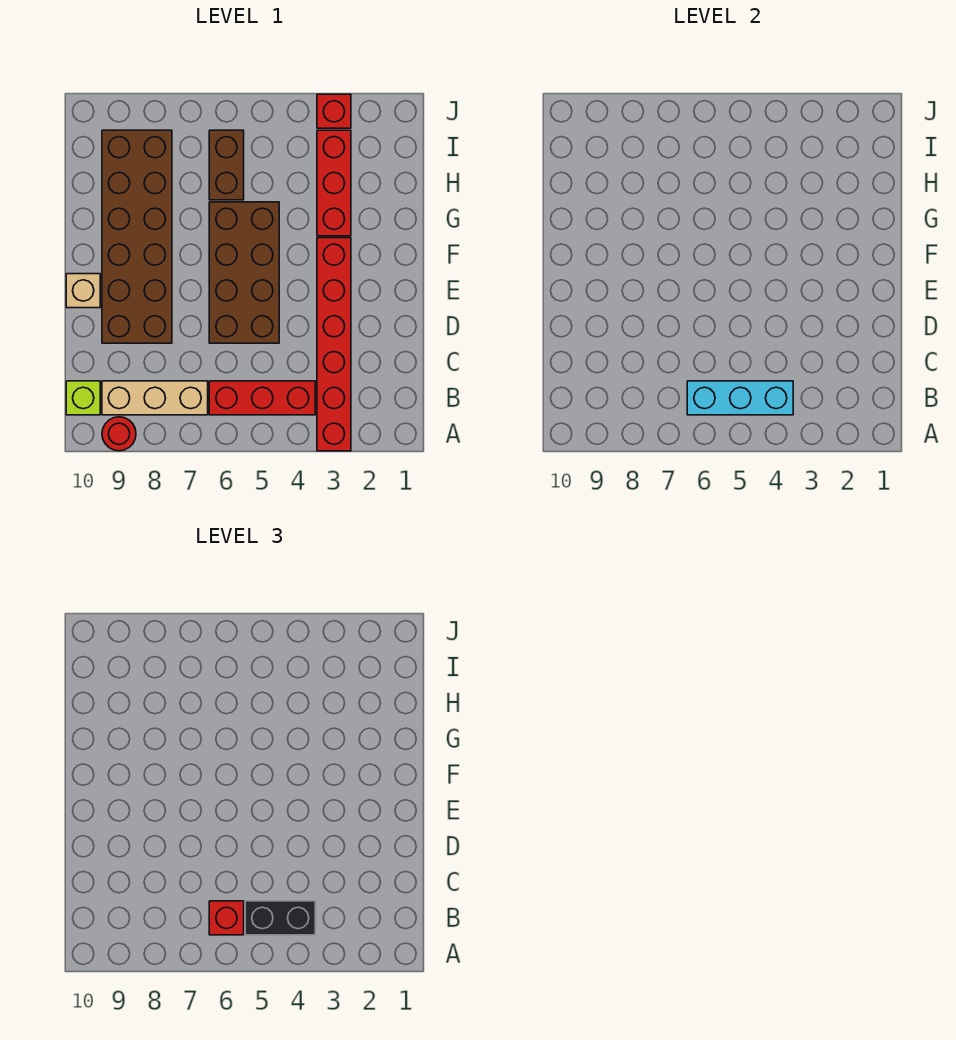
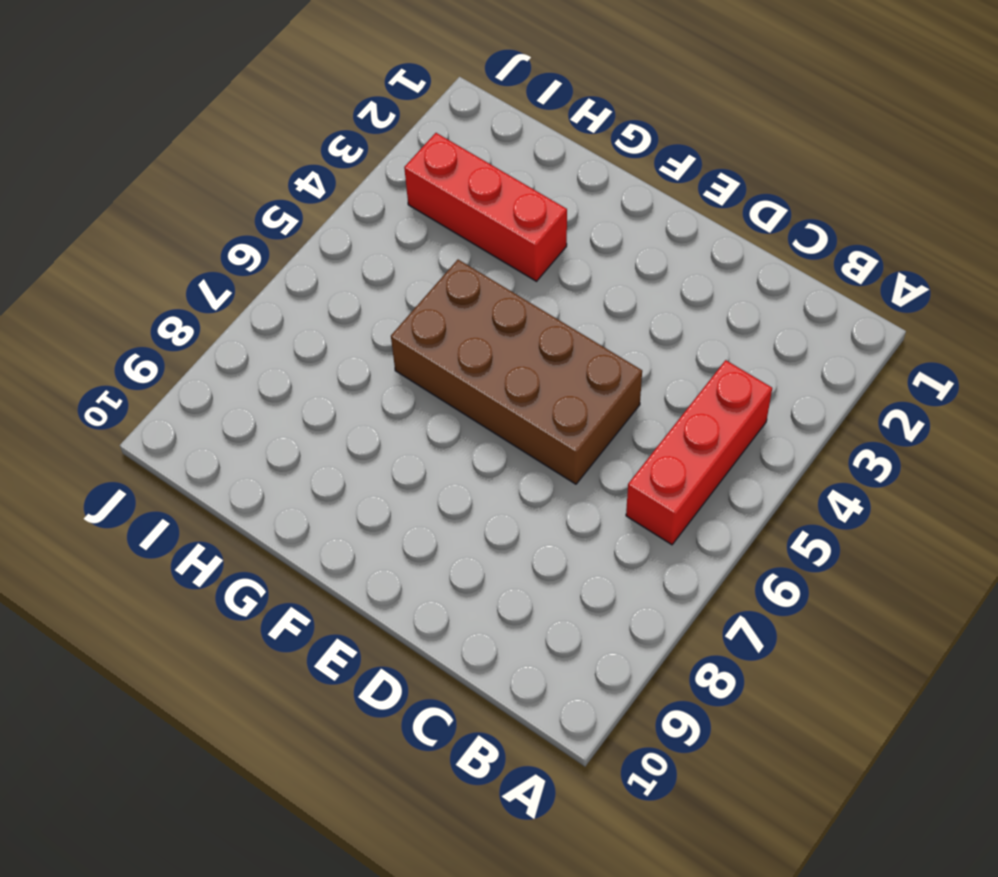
none -> red brick A3:F3 level 1
none -> red round brick A9 level 1
none -> tan brick B7:B9 level 1

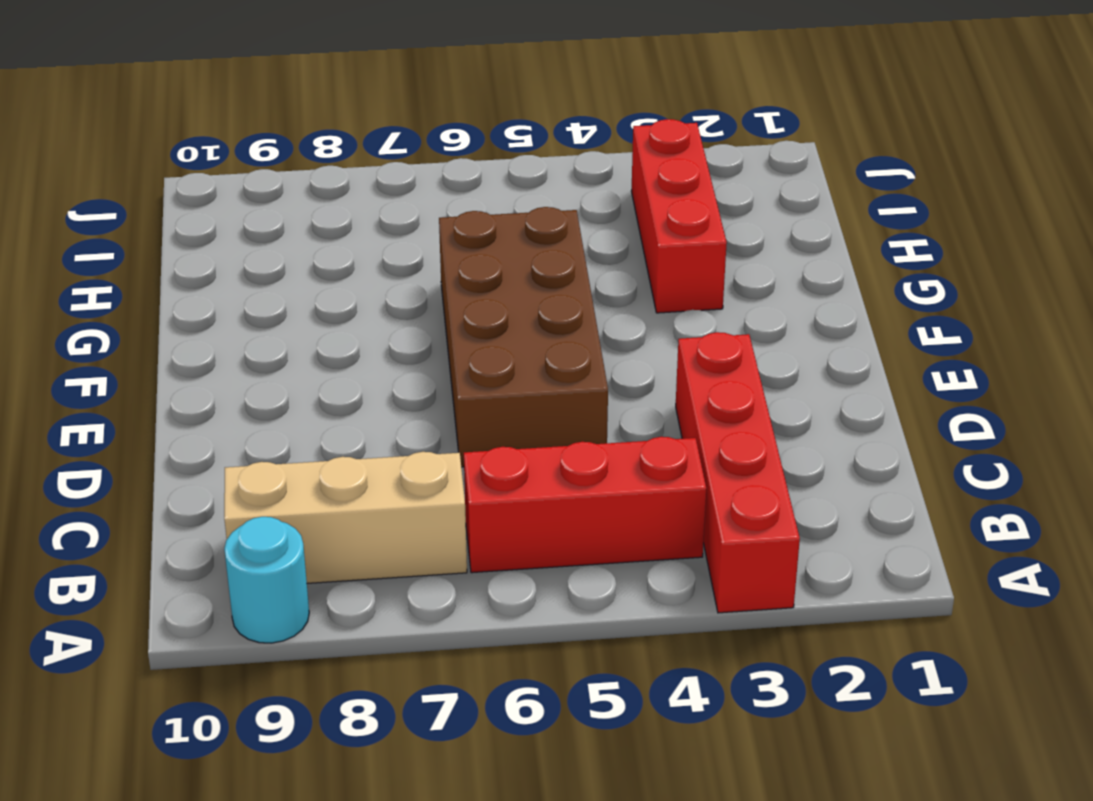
red brick A3:D3 level 1 -> red brick A3:F3 level 1
cyan round brick A9 level 1 -> red round brick A9 level 1
none -> lime brick B10 level 1
none -> brown brick D8:I9 level 1
none -> tan brick E10 level 1

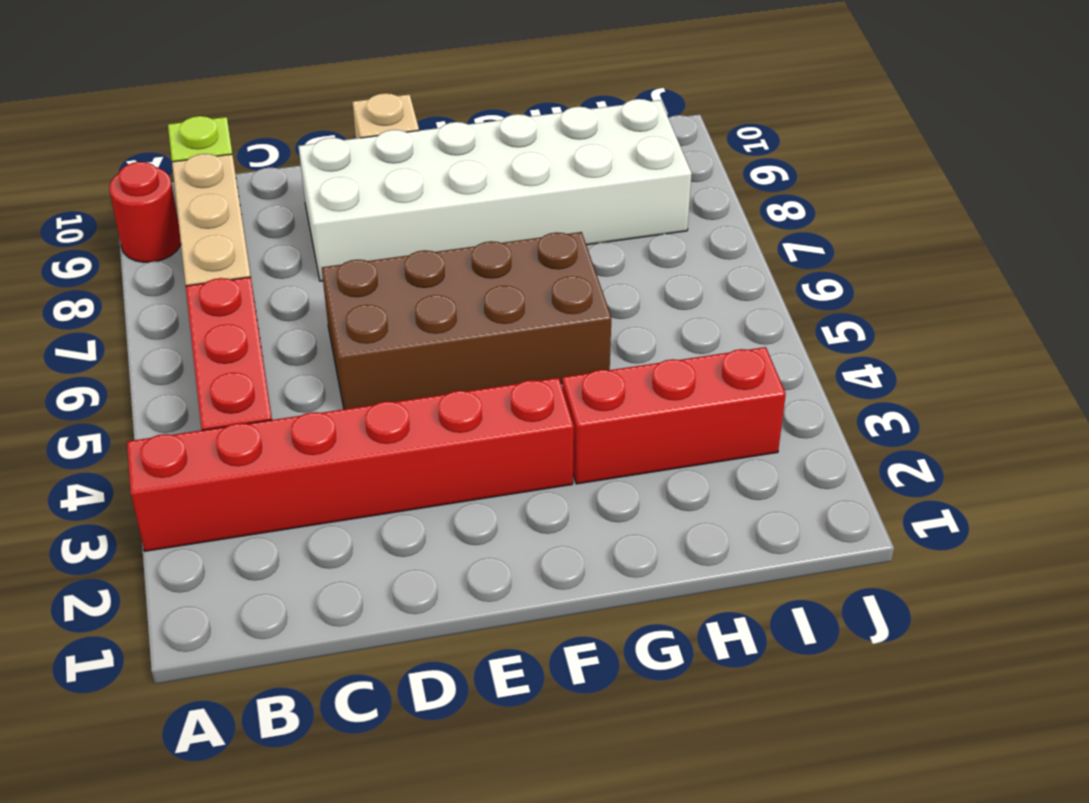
white brick D8:I9 level 1 -> brown brick D8:I9 level 1
none -> brown brick H6:I6 level 1
none -> red brick J3 level 1
none -> cyan brick B4:B6 level 2

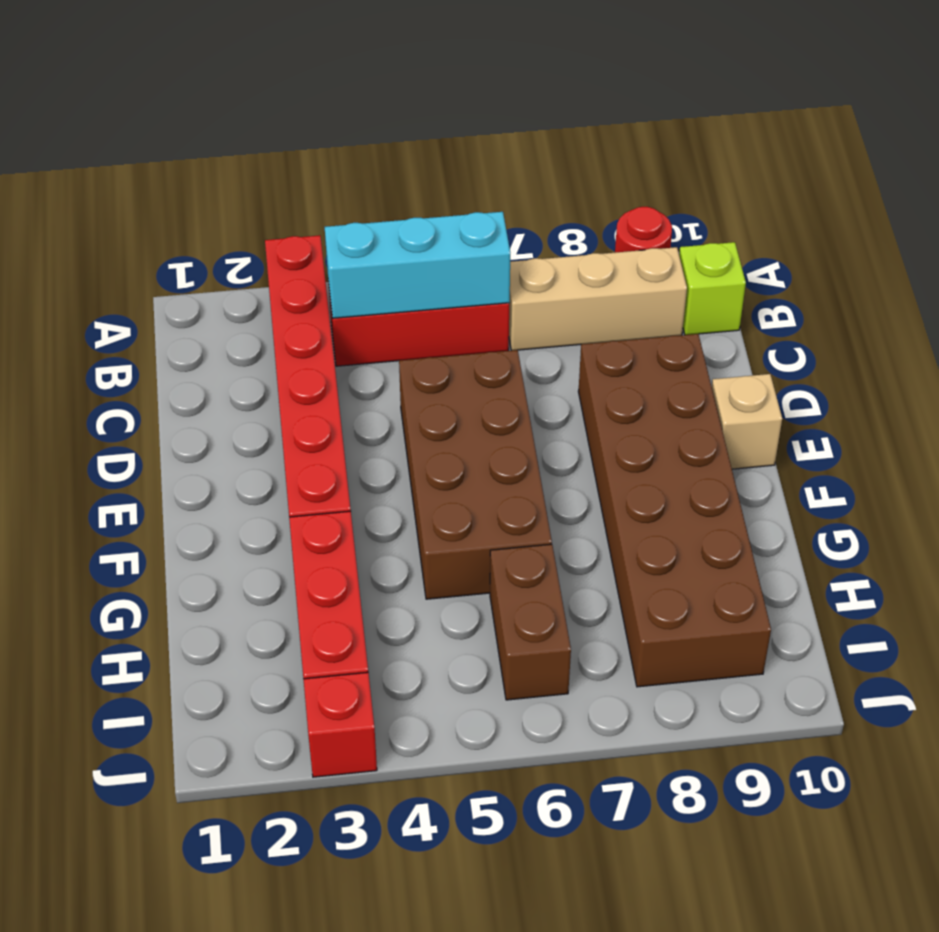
none -> black brick B4:B5 level 3
none -> red brick B6 level 3

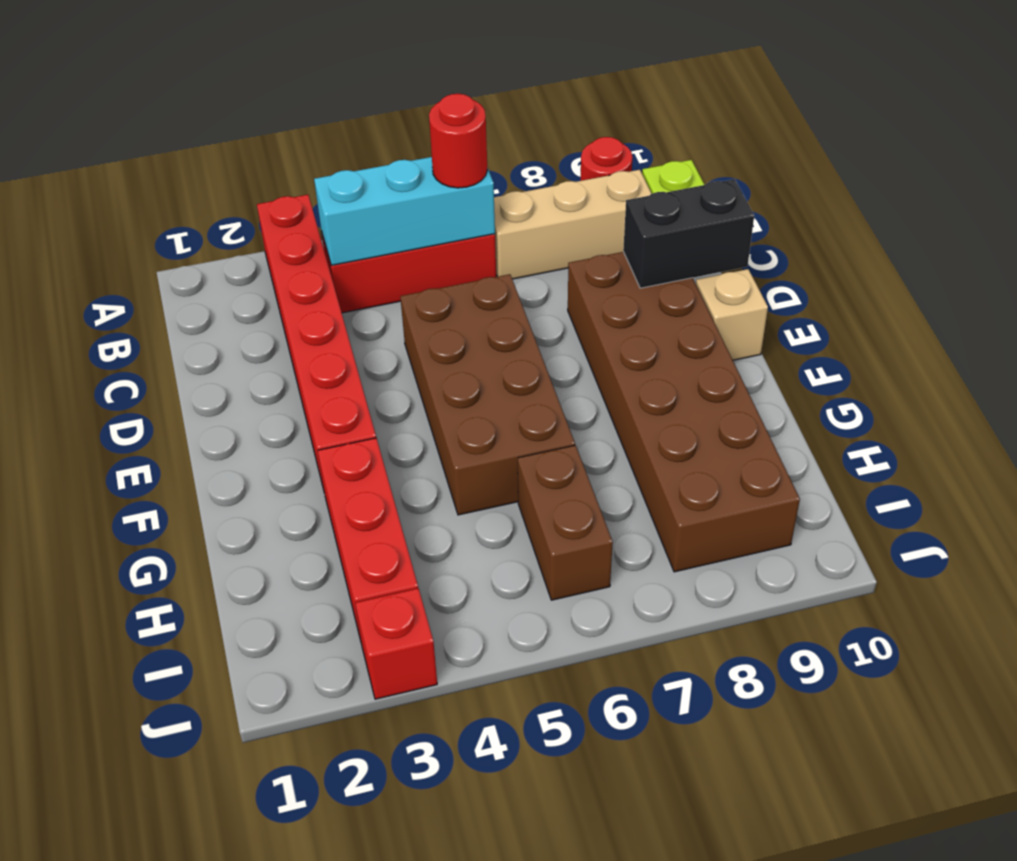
red round brick B6 level 3 -> red brick B6 level 3
black brick D9:D10 level 2 -> black brick B4:B5 level 3

